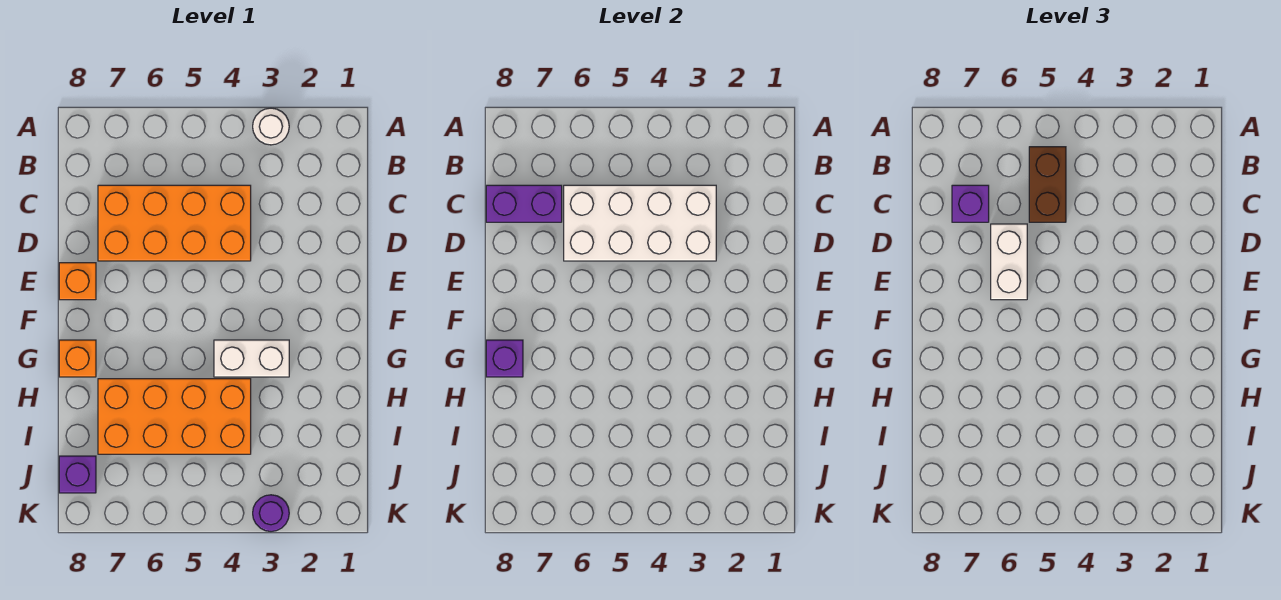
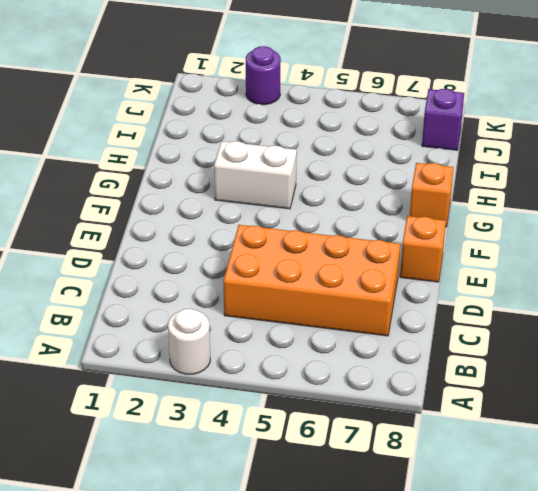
none -> orange brick H4:I7 level 1
none -> white brick C3:D6 level 2
none -> purple brick C7:C8 level 2

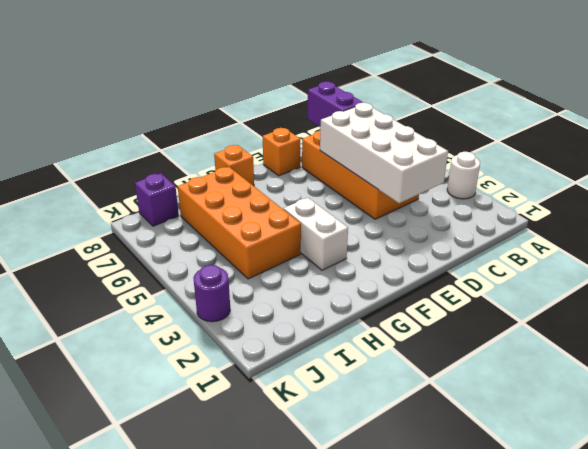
none -> purple brick G8 level 2
none -> brown brick B5:C5 level 3
none -> purple brick C7 level 3

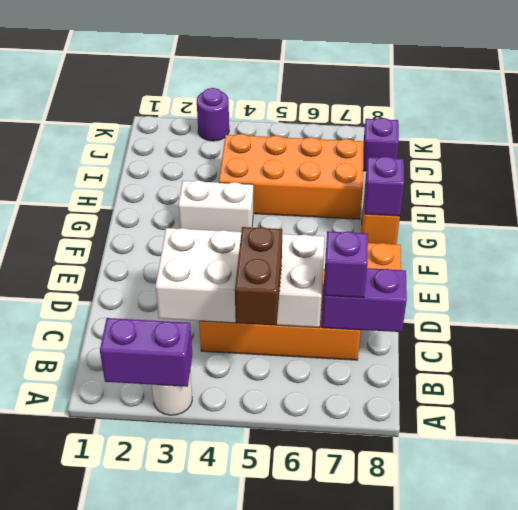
purple brick A2:A3 level 2 -> none
none -> white brick D6:E6 level 3

